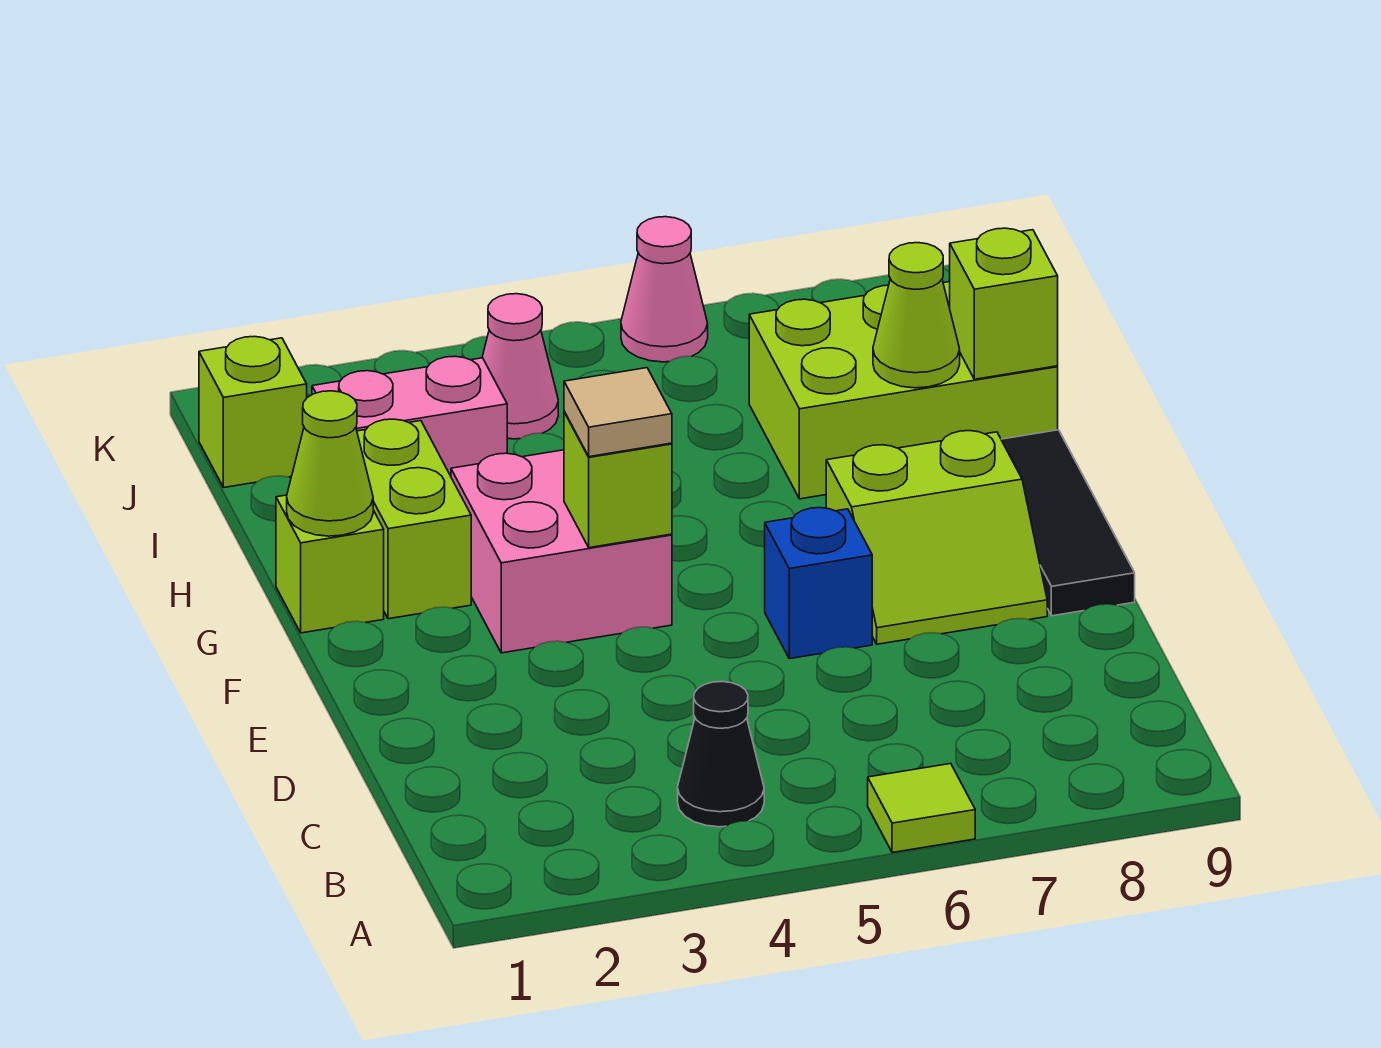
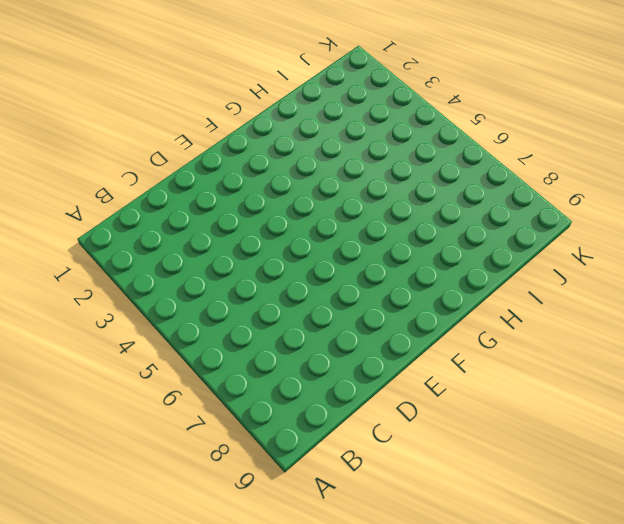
none -> lime tile A6 level 1
none -> black cone B4 level 1
none -> blue brick E6 level 1

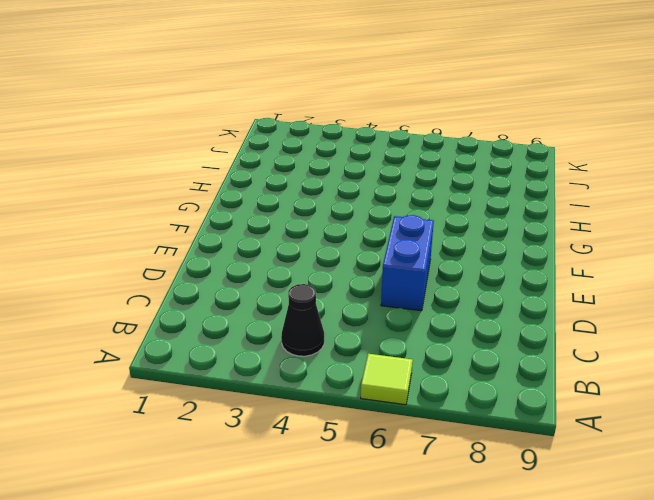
blue brick D6:E6 level 1 -> blue brick E6 level 1
none -> lime slope E7:F8 level 1 top F
none -> black tile E9:G9 level 1
none -> pink brick F3:G4 level 1

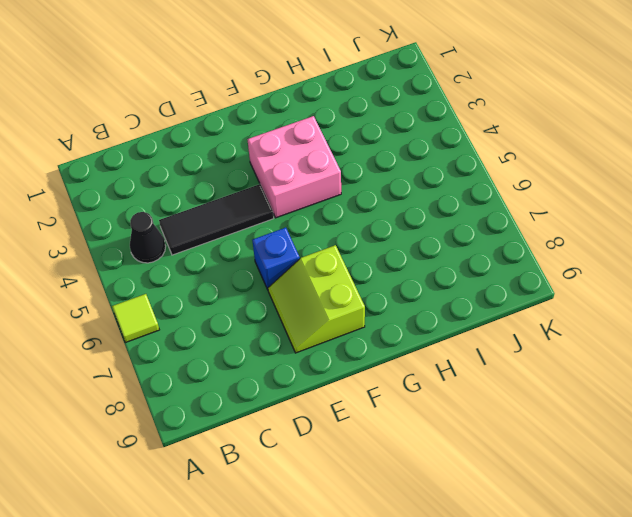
black tile C4:E4 level 1 -> black tile E9:G9 level 1
none -> lime brick G1 level 1
none -> lime brick G2:H2 level 1
none -> lime brick H7:I9 level 1

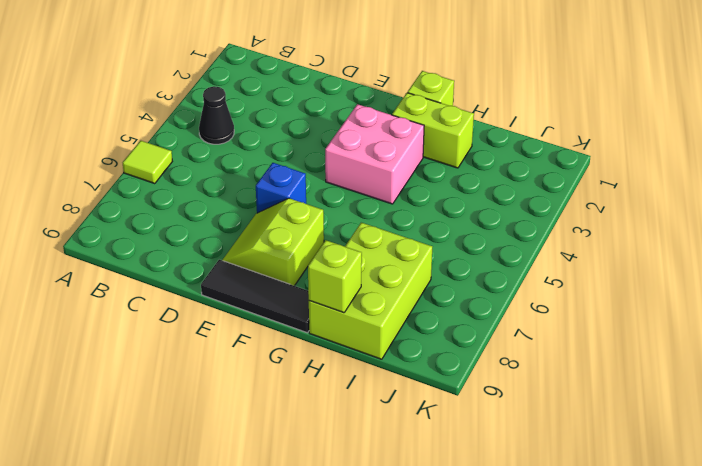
none -> pink brick I2:I3 level 1
none -> lime brick J1 level 1
none -> pink cone J4 level 1

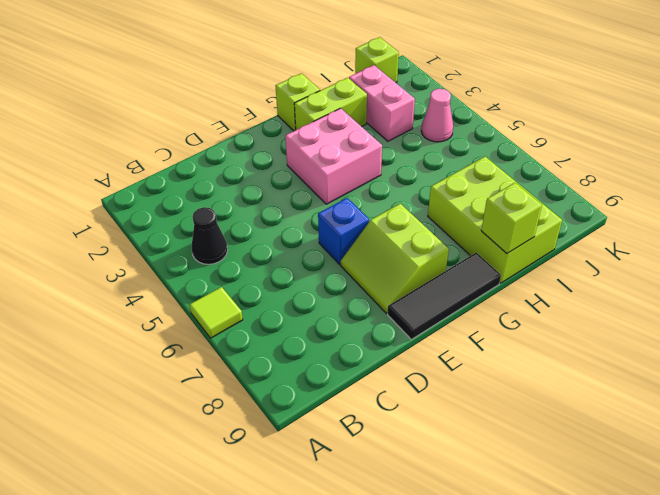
none -> pink cone K6 level 1
none -> lime brick F4 level 2
none -> lime cone G1 level 2

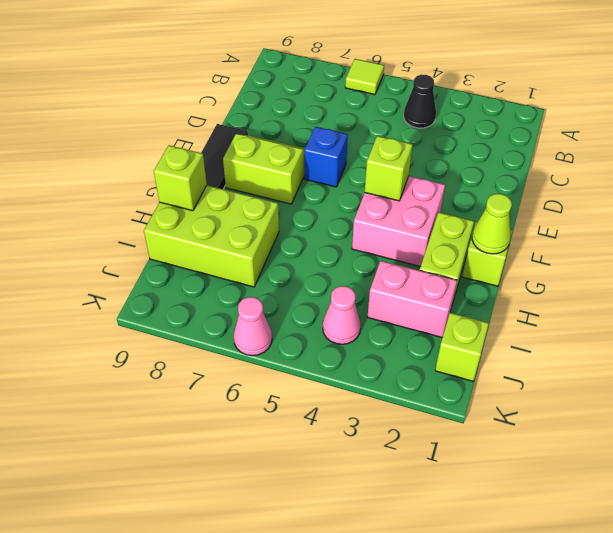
none -> lime cone H8 level 2
none -> tan tile F4 level 3

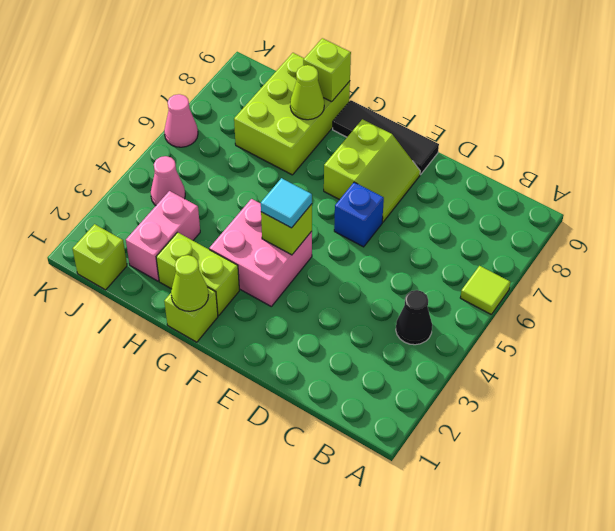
cyan tile F4 level 3 -> tan tile F4 level 3

